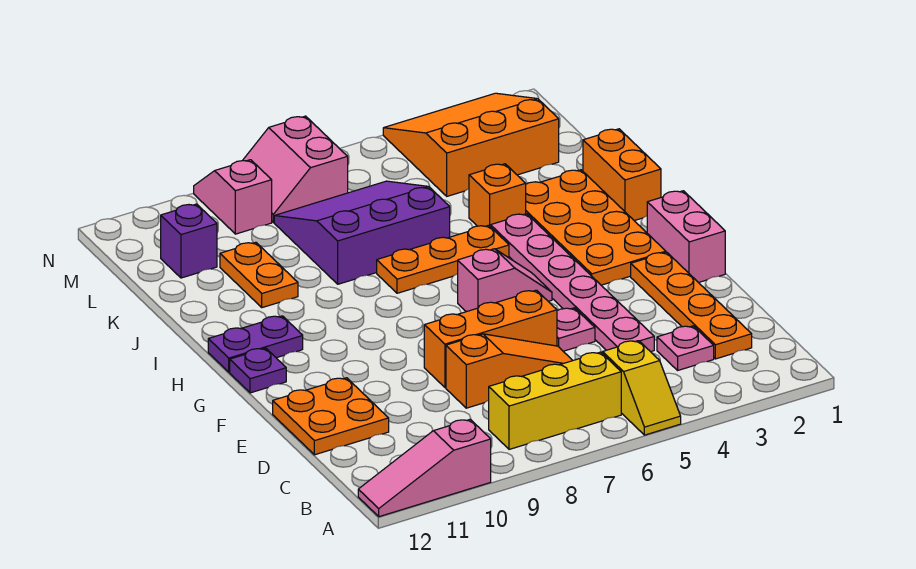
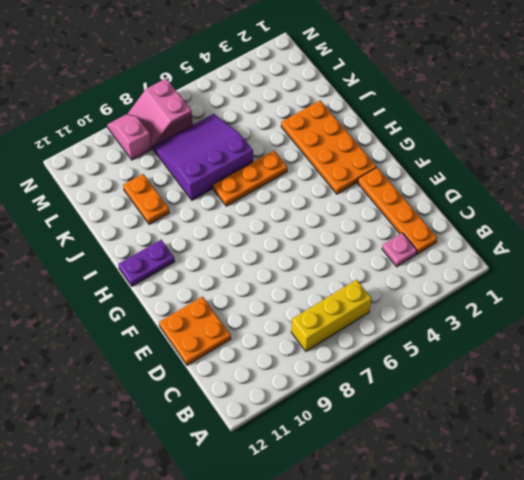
none -> yellow slope A5:B5 level 1 top B
none -> pink slope A10:A12 level 1 top 10
none -> pink plate D4:I4 level 1

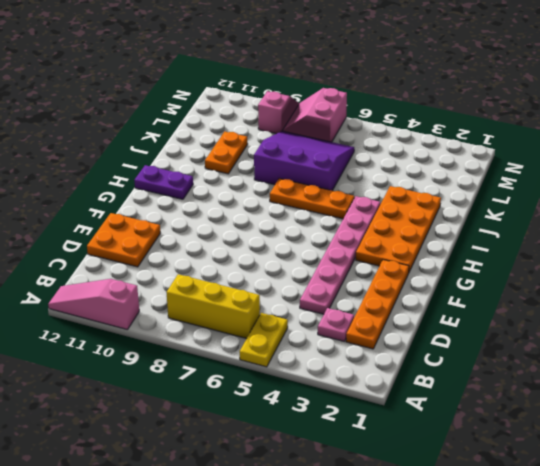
yellow plate A5:B5 level 1 -> yellow slope A5:B5 level 1 top B
none -> orange slope D6:D8 level 1 top 8
none -> pink plate E5 level 1
none -> orange brick E6:E8 level 1

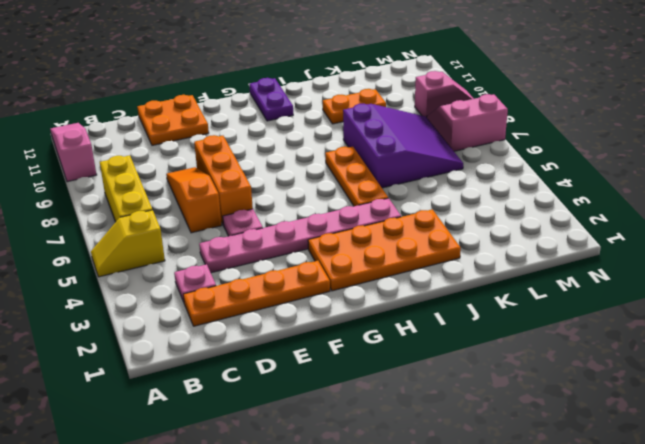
orange slope D6:D8 level 1 top 6 -> orange slope D6:D8 level 1 top 8
none -> pink brick F1:G1 level 1
none -> pink slope G5:G6 level 1 top 6
none -> purple plate G12 level 1

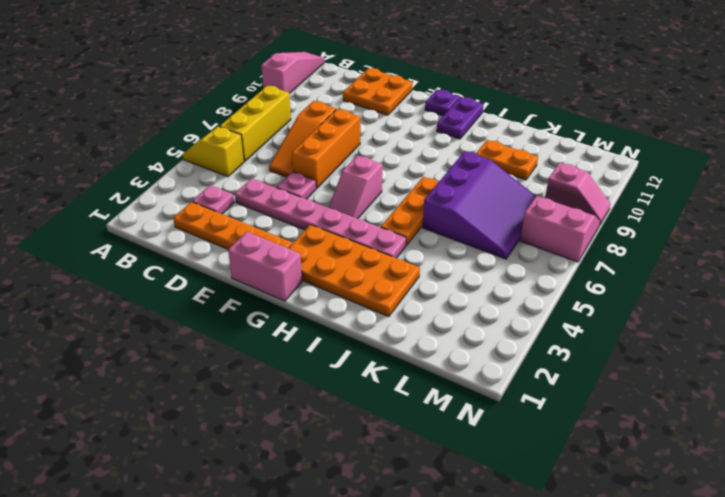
none -> orange brick I1:J1 level 1
none -> orange brick J4 level 1
none -> orange slope L2:N4 level 1 top L

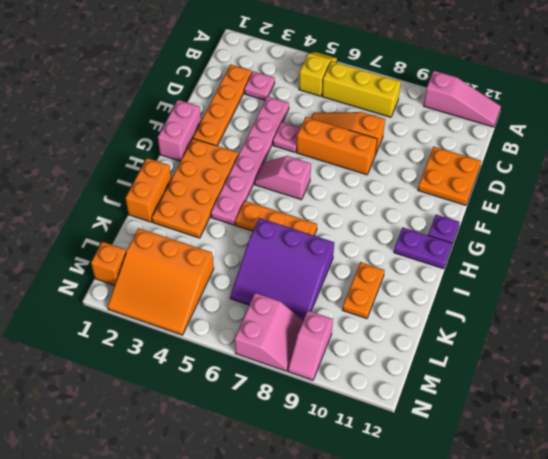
orange brick M1 level 1 -> orange brick J4 level 1
none -> purple brick L11 level 1

